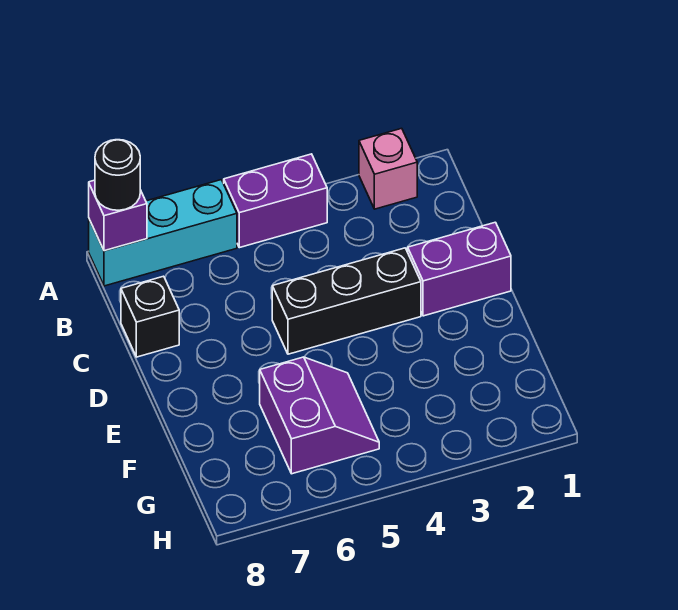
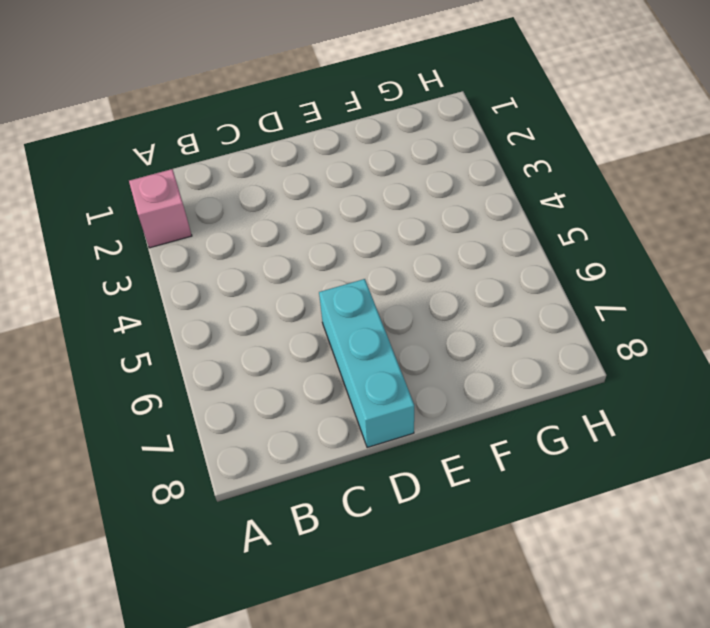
cyan brick D6:D8 level 1 -> cyan brick A6:A8 level 1
none -> purple brick A4:A5 level 1
none -> black brick C8 level 1

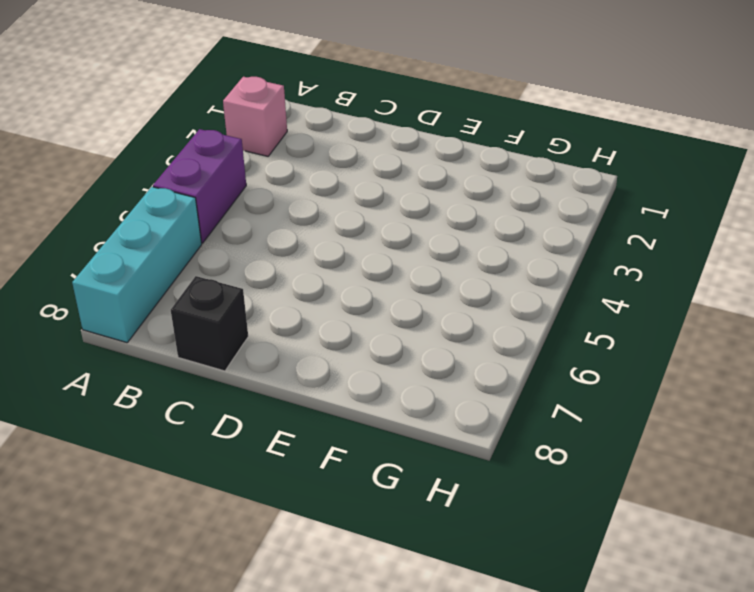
none -> purple brick D1:D2 level 1
none -> black brick D3:D5 level 1

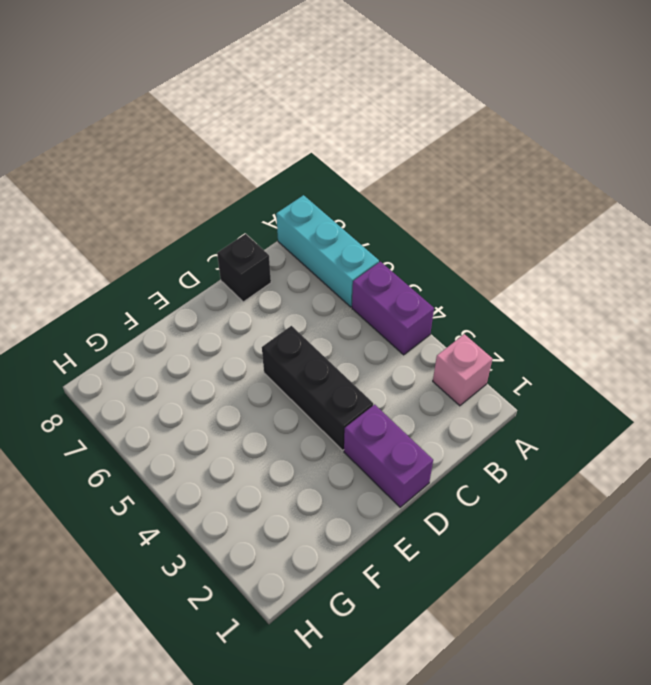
none -> purple slope F5:G6 level 1 top 6
none -> purple brick A8 level 2

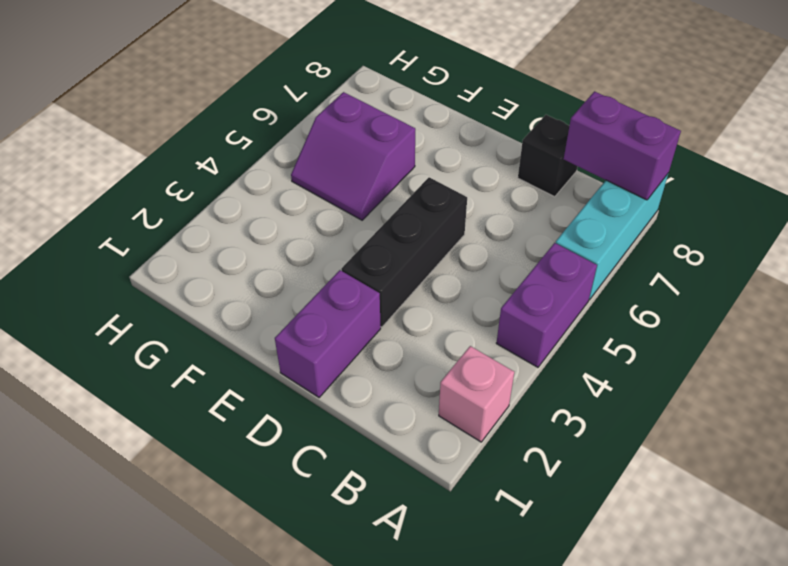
purple brick A8:B8 level 2 -> purple brick A8 level 2
none -> black round brick A8 level 3

